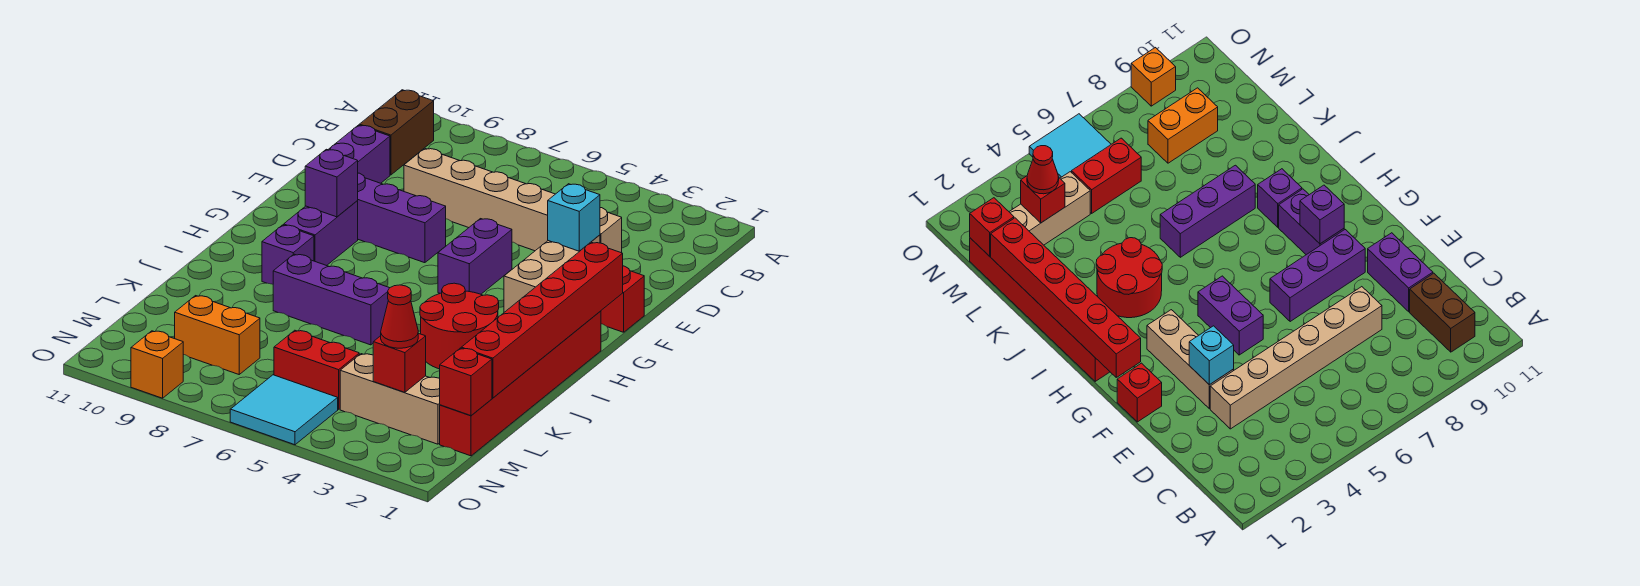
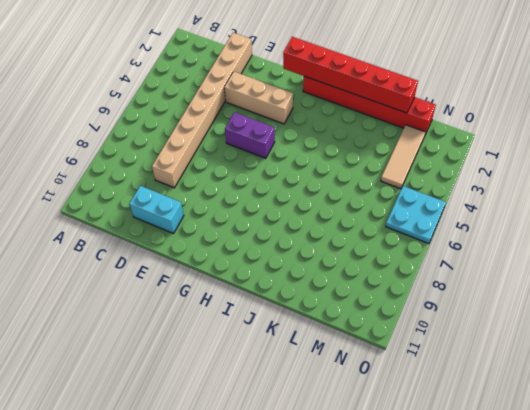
tan brick D1:D8 level 1 -> tan brick D3:D8 level 1
cyan brick D10:E10 level 1 -> purple brick D10:E10 level 1
tan tile M2:M4 level 1 -> tan brick M2:M4 level 1
cyan plate N5:O6 level 1 -> cyan tile N5:O6 level 1
none -> brown brick B10:C10 level 1
none -> red brick F1 level 1
none -> purple brick F7:F9 level 1

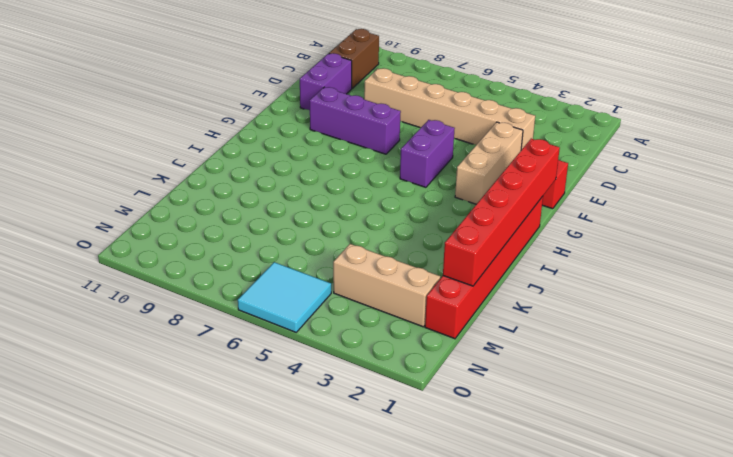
none -> purple brick G9:H9 level 1
none -> red round brick I3:J4 level 1
none -> purple brick I9 level 1

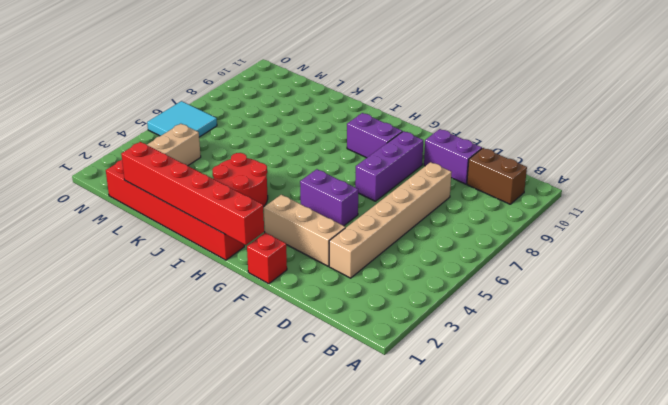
none -> purple brick I9 level 1
none -> purple brick J6:J8 level 1
none -> red brick M5:M6 level 1

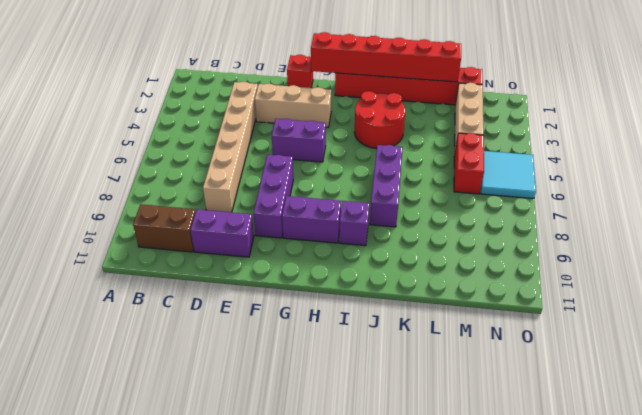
none -> orange brick M8:M9 level 1
none -> orange brick O9 level 1
none -> cyan brick E3 level 2

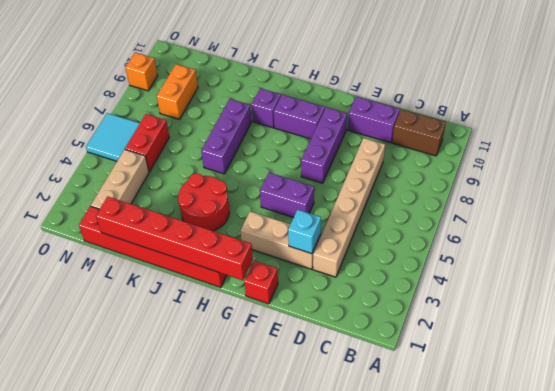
none -> purple brick G9 level 2
none -> red brick M1 level 2
none -> red brick M3 level 2

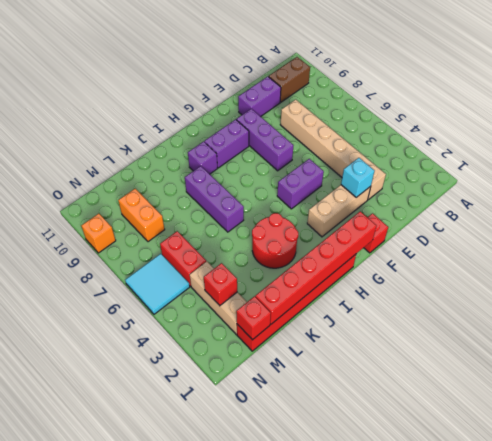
none -> purple brick G9 level 2
none -> red cone M3 level 3

